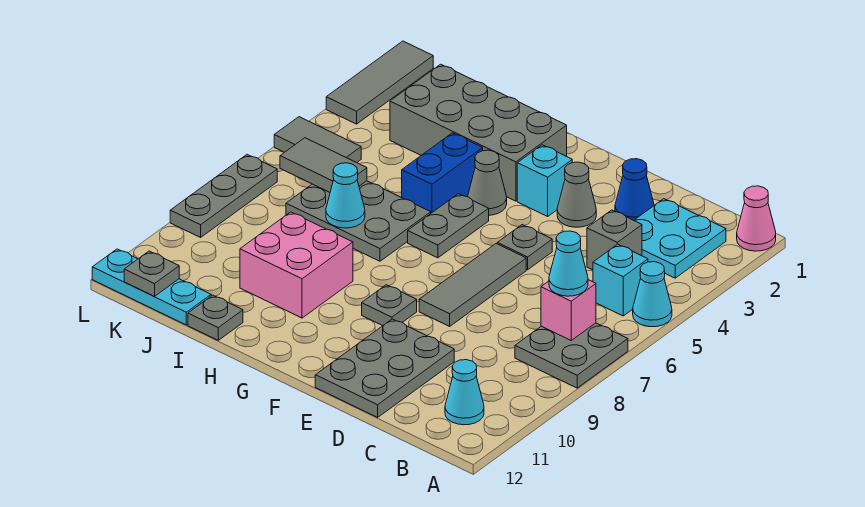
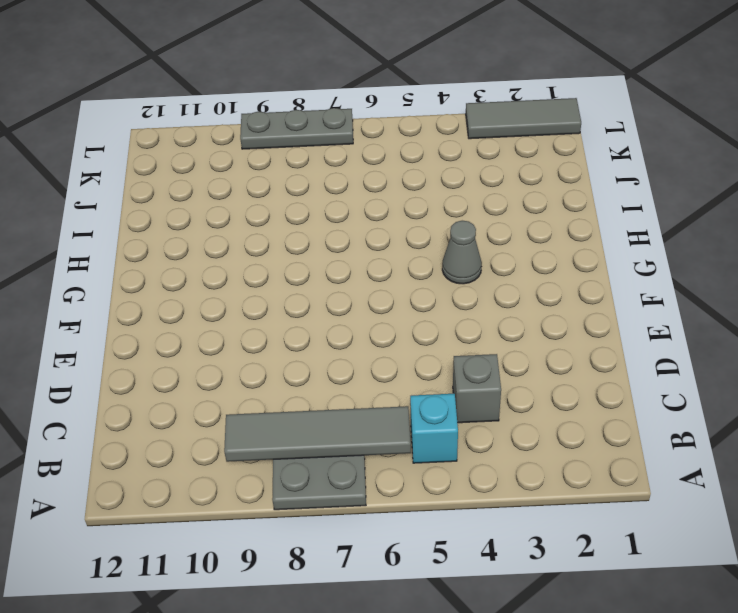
grey tile B6:B9 level 2 -> pink brick B7 level 2
none -> pink cone A1 level 1
none -> cyan cone A5 level 1
none -> cyan plate B2:C3 level 1
none -> cyan cone B11 level 1

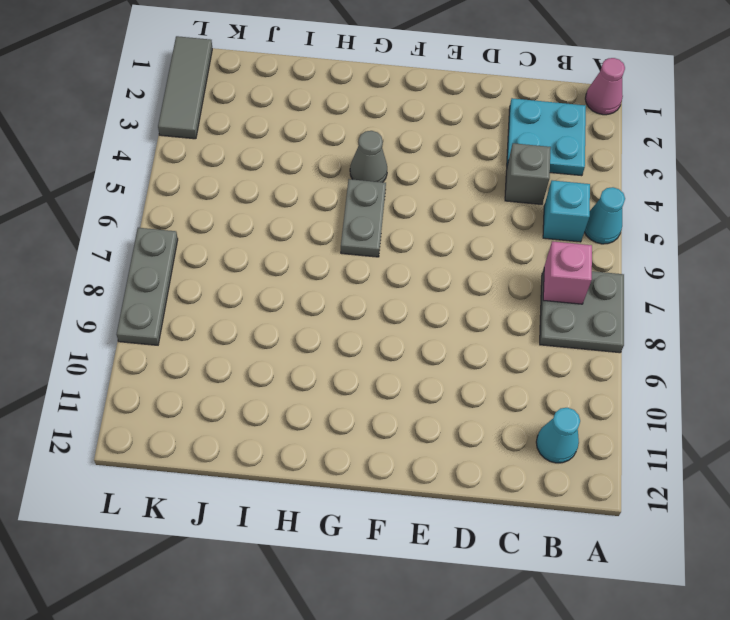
none -> blue cone D2 level 1
none -> grey plate D10:E12 level 1
none -> grey cone E3 level 1
none -> grey plate E5 level 1

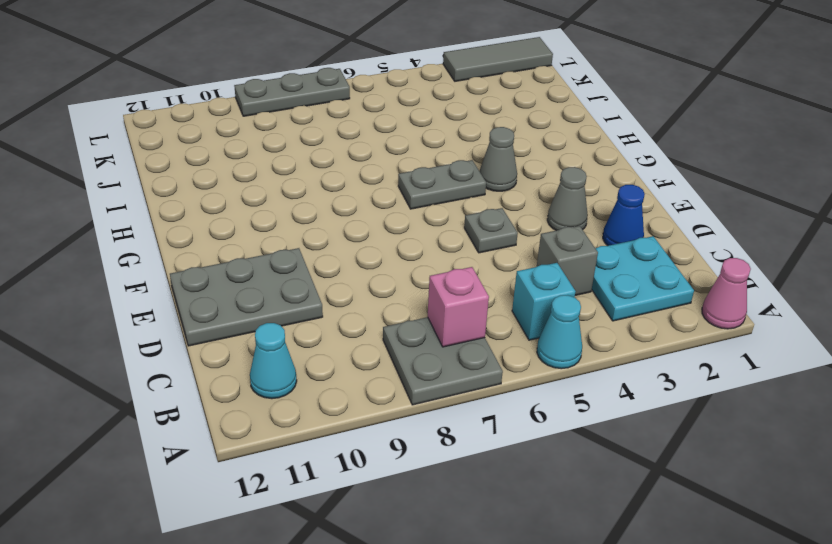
none -> grey tile E6:E8 level 1
none -> cyan brick F3 level 1
none -> grey plate F9 level 1
none -> grey brick G2:J3 level 1

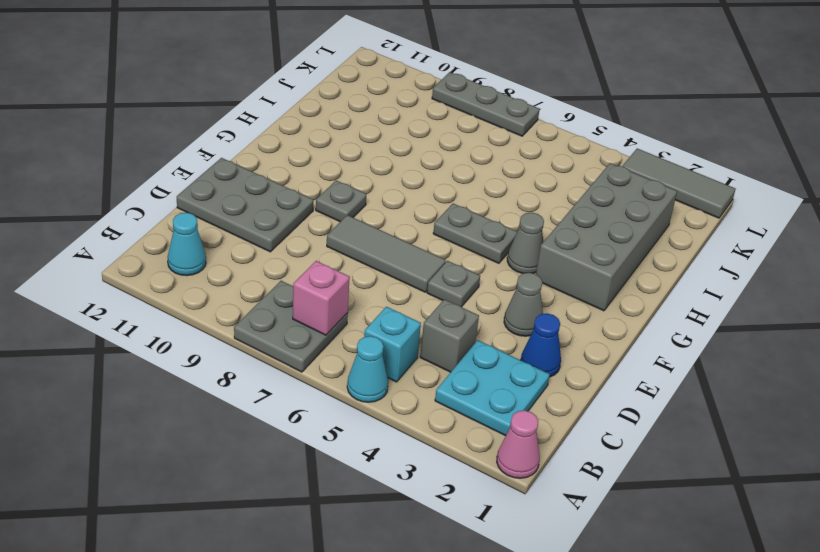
none -> cyan brick F3 level 1
none -> blue brick H4:H5 level 1
none -> grey plate H6:J7 level 1
none -> pink brick H9:I10 level 1

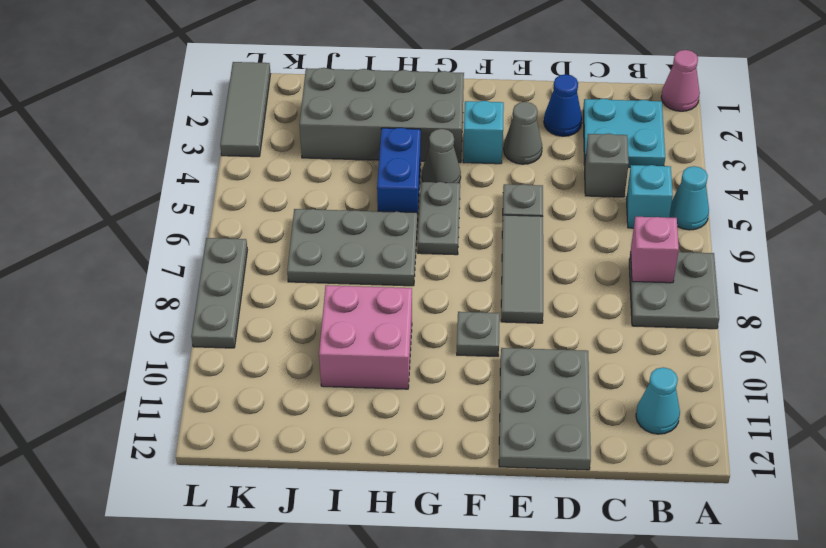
none -> grey plate I12 level 1
none -> cyan plate J12:L12 level 1
none -> grey tile K5:L5 level 1
none -> cyan cone I7 level 2

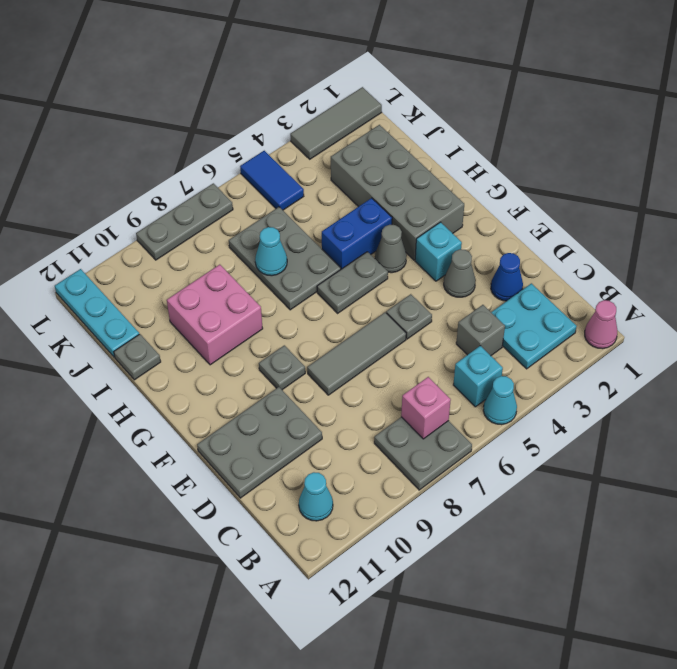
blue tile K5:L5 level 1 -> grey tile K5:L5 level 1
none -> grey tile J6:K6 level 2
none -> grey plate K12 level 2
none -> cyan cone B7 level 3

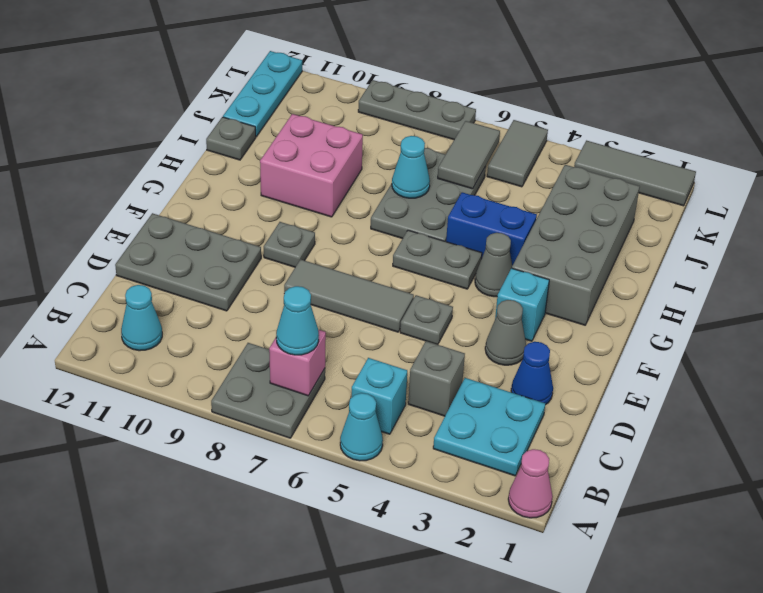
none -> grey plate K12 level 2

